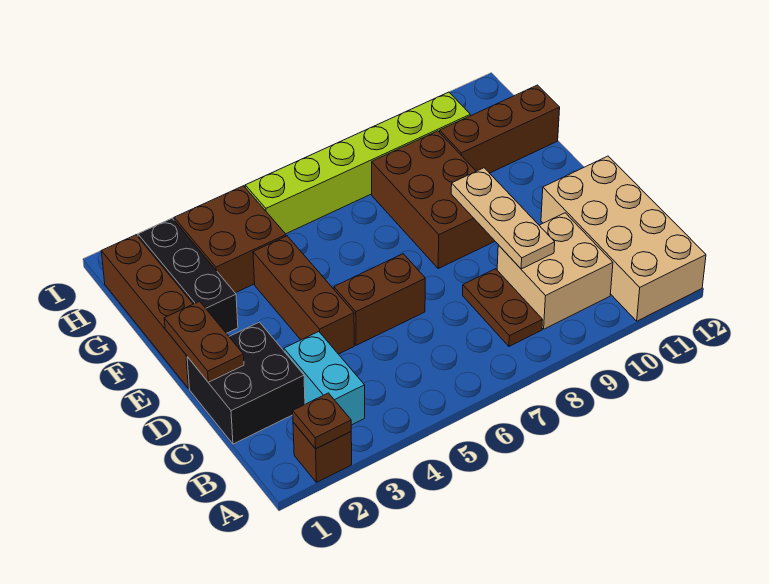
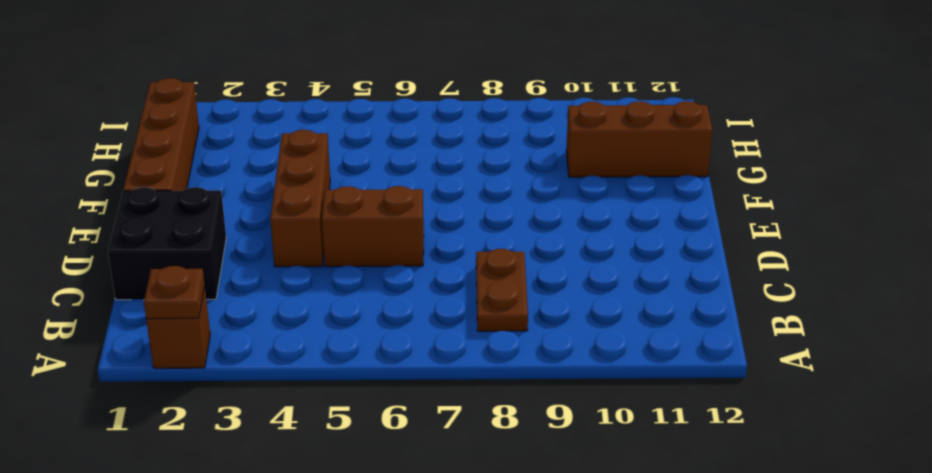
none -> tan brick A11:D12 level 1
none -> cyan brick B3:C3 level 1
none -> tan brick B9:C10 level 1

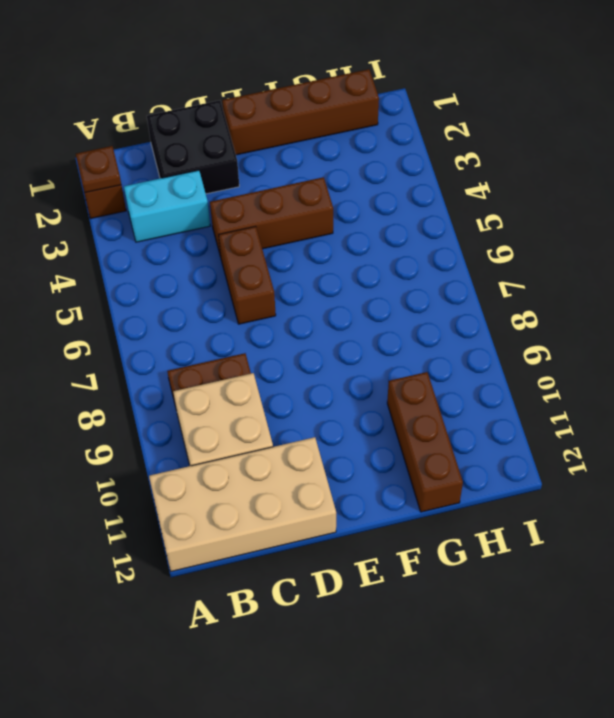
none -> brown brick E8:G9 level 1
none -> black brick F2:H2 level 1
none -> brown brick G3:H4 level 1

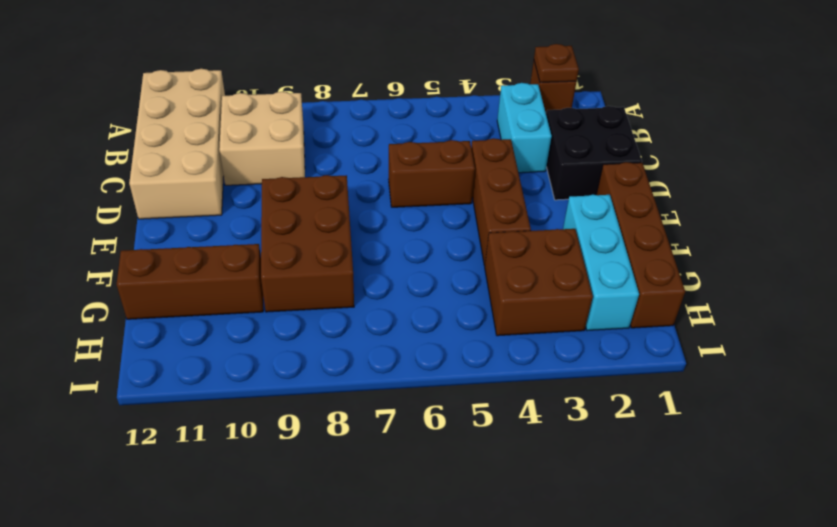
cyan brick F2:H2 level 1 -> black brick F2:H2 level 1
none -> brown plate B8:C8 level 1
none -> lime brick H5:H10 level 1
none -> tan plate C9:E9 level 2

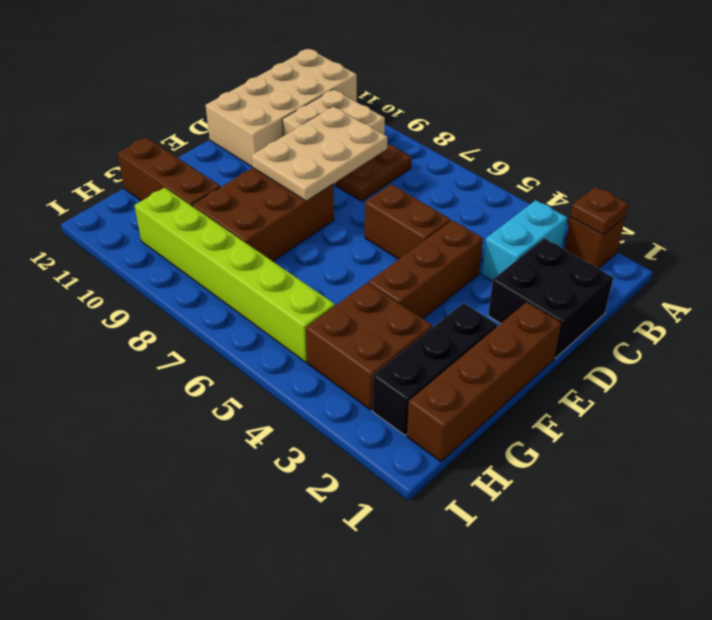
tan plate C8:E9 level 2 -> tan plate C9:E9 level 2
none -> brown plate D1:E1 level 2

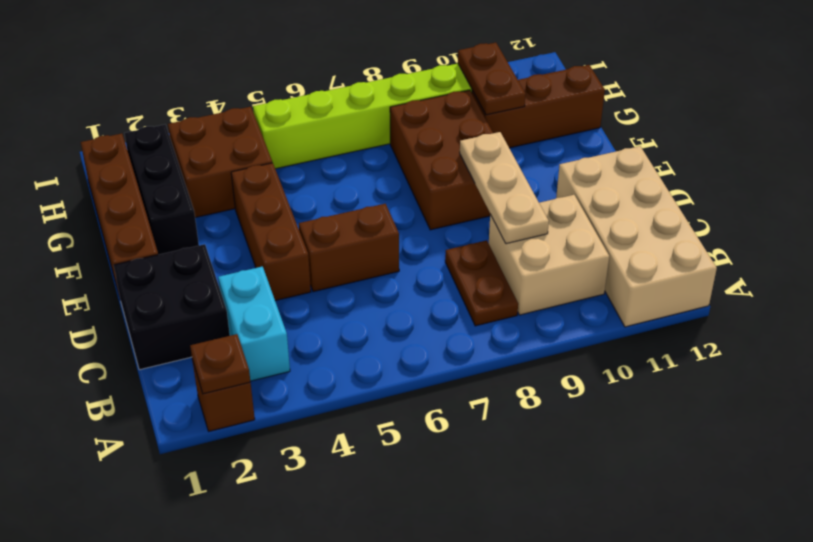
brown plate G10:H10 level 2 -> brown plate D1:E1 level 2

